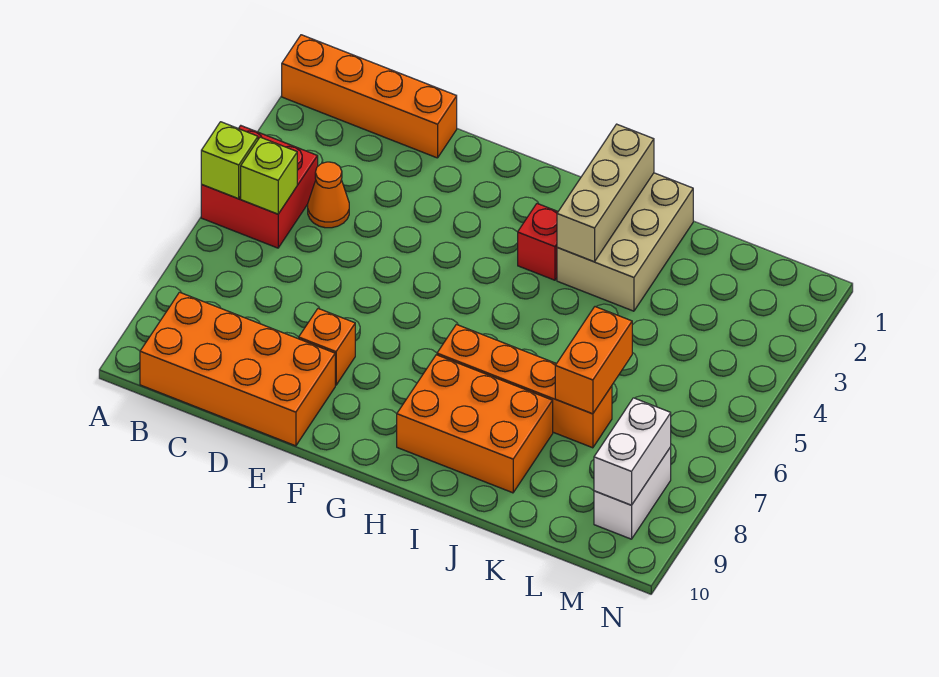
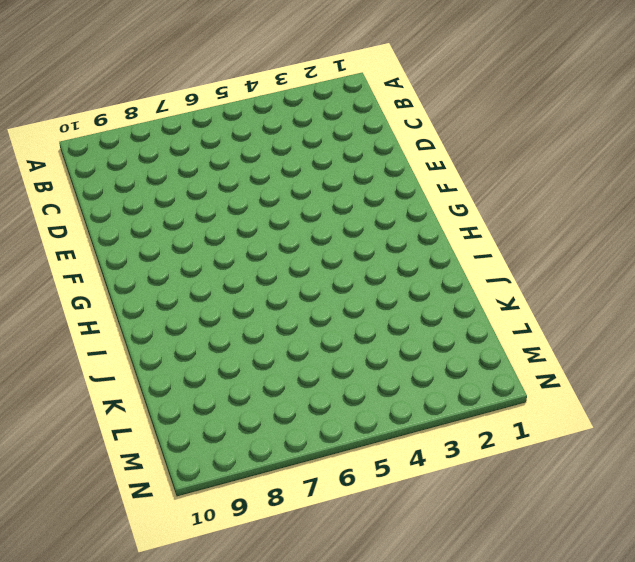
none -> orange brick A1:D1 level 1
none -> red brick A4:B5 level 1
none -> orange brick B9:E10 level 1

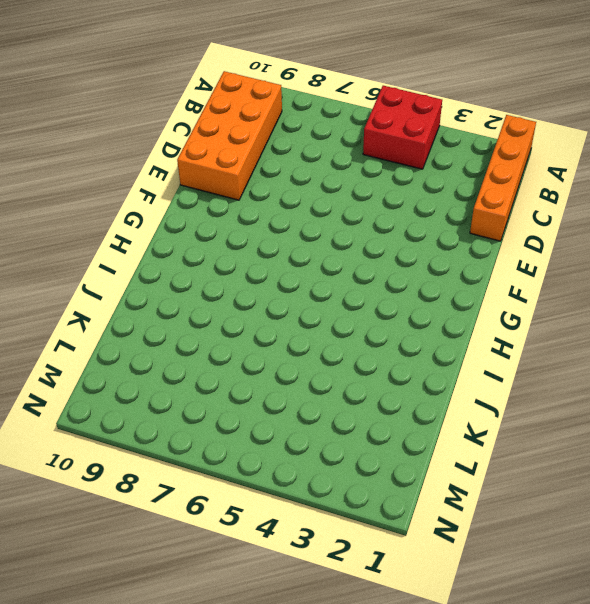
none -> orange cone C4 level 1
none -> orange brick E8 level 1
none -> red brick H3 level 1

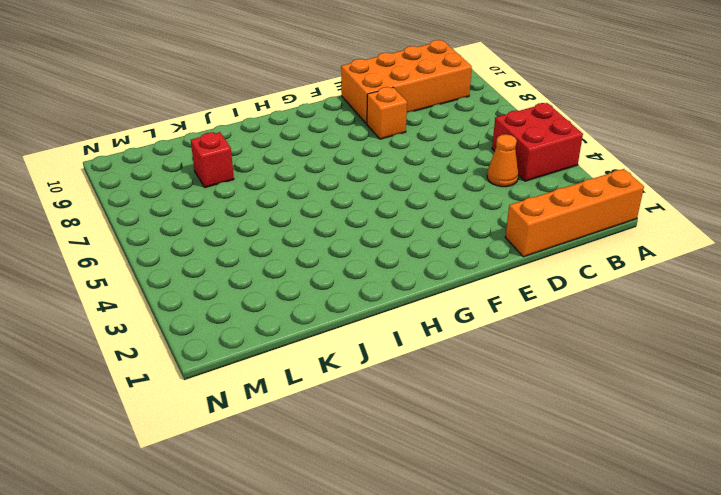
red brick K8 level 1 -> red brick H3 level 1
none -> orange brick H7:K7 level 1
none -> orange brick H8:J9 level 1
none -> tan brick I1:J3 level 1

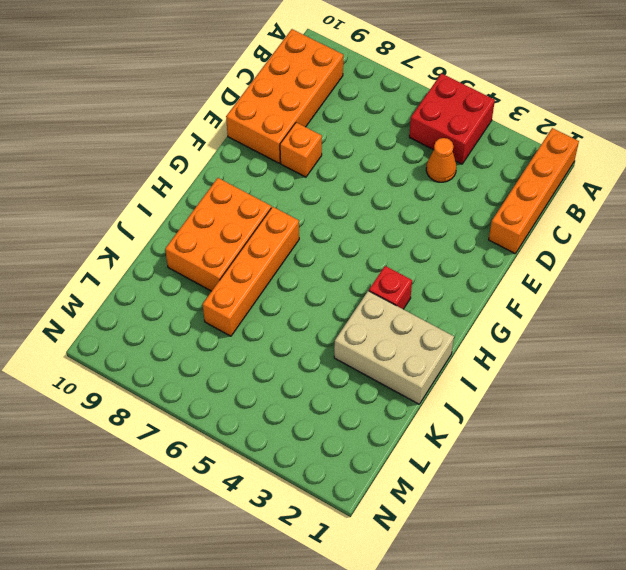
none -> white brick M8:M9 level 1
none -> lime brick A5 level 2
none -> lime brick B5 level 2

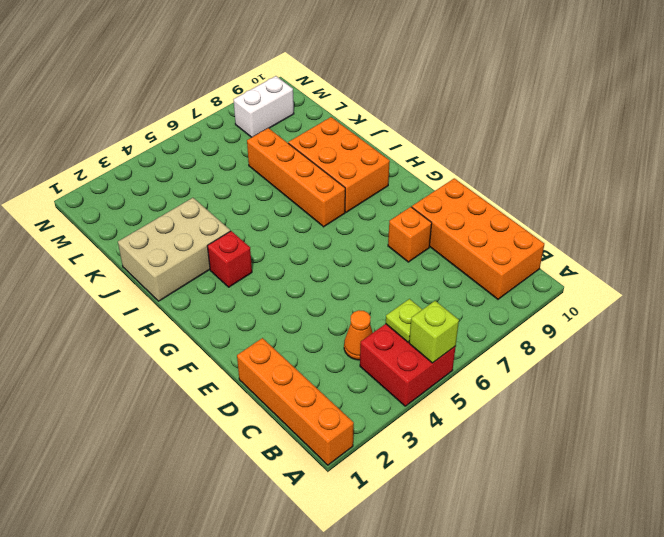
lime plate B5 level 2 -> lime brick B5 level 2
none -> tan brick I1:I3 level 2
none -> orange brick K6:K7 level 2
none -> white brick M8:M9 level 2

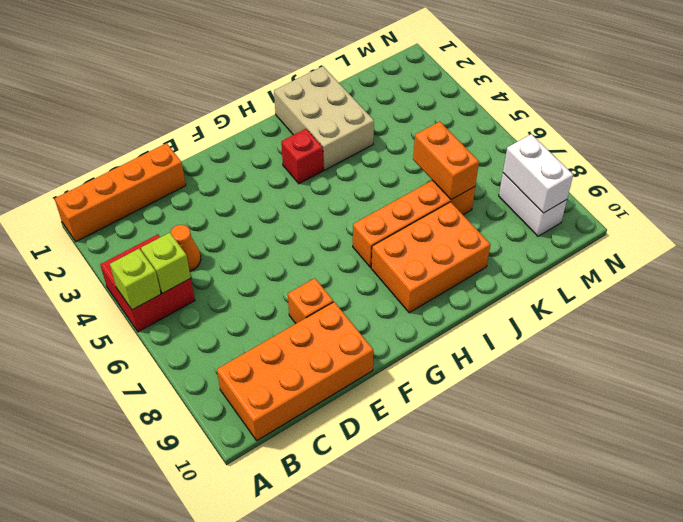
none -> tan brick I1:I3 level 2

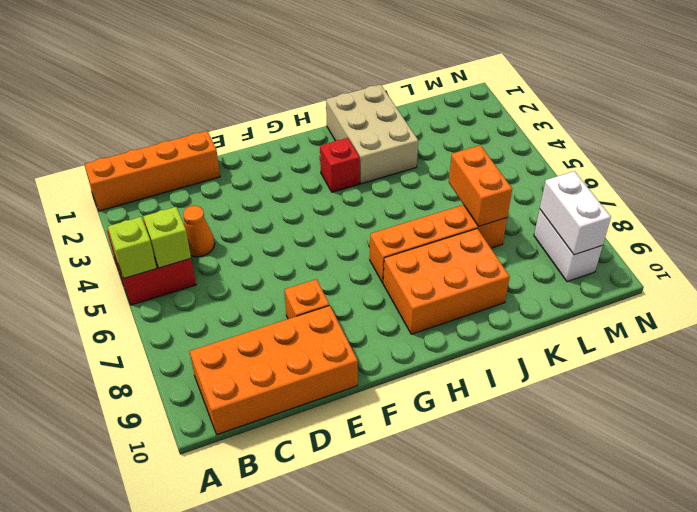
none -> tan brick I1:I3 level 2

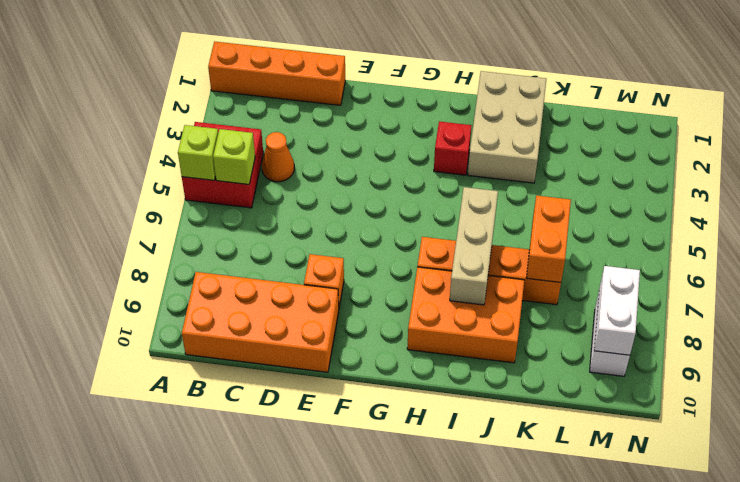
tan brick I6:I8 level 2 -> tan brick I1:I3 level 2

